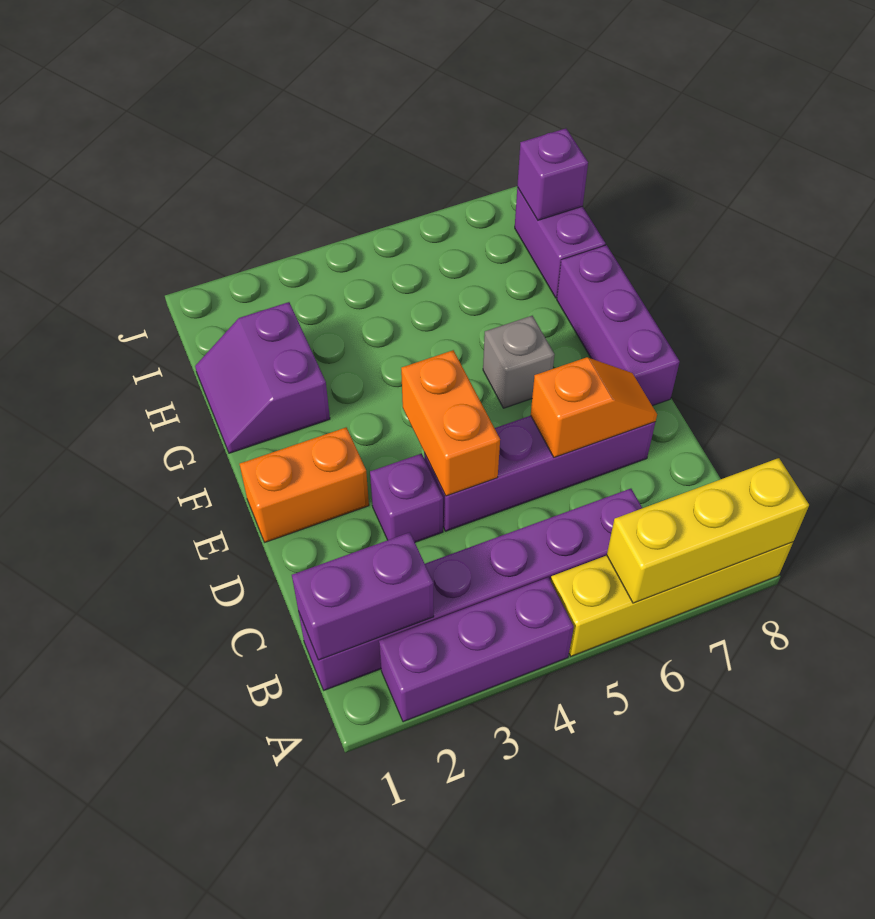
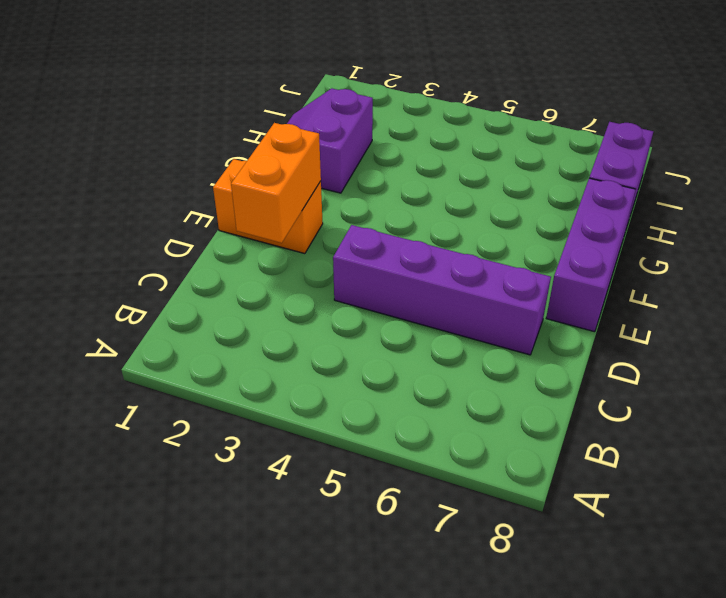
orange brick D2:E2 level 2 -> orange brick D4:E4 level 2
none -> purple brick A2:A4 level 1
none -> yellow brick A5:A8 level 1
none -> purple brick B1:B6 level 1

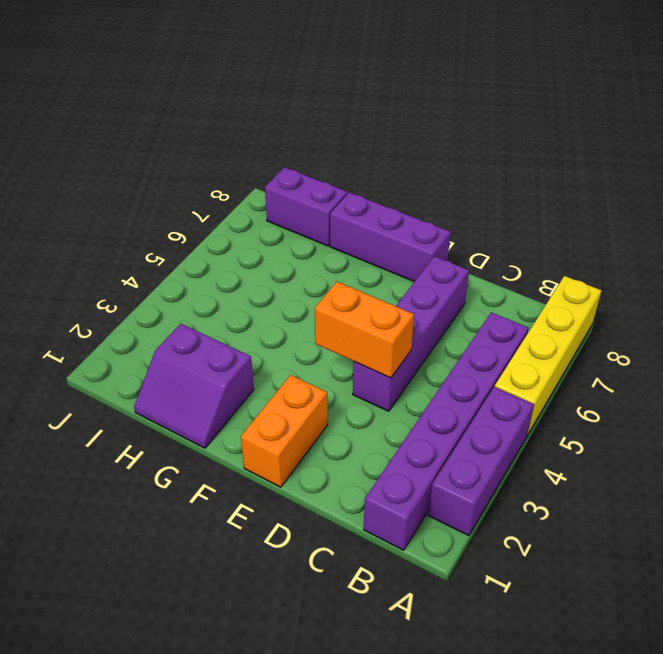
none -> purple brick D3 level 1
none -> grey brick F6 level 1
none -> yellow brick A6:A8 level 2

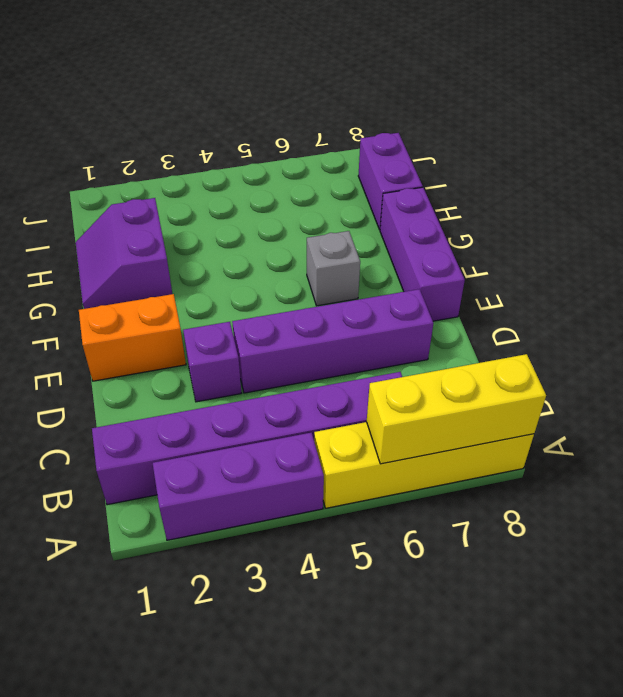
none -> purple brick B1:B2 level 2
none -> orange brick D4:E4 level 2
none -> orange slope D6:D7 level 2 top 6

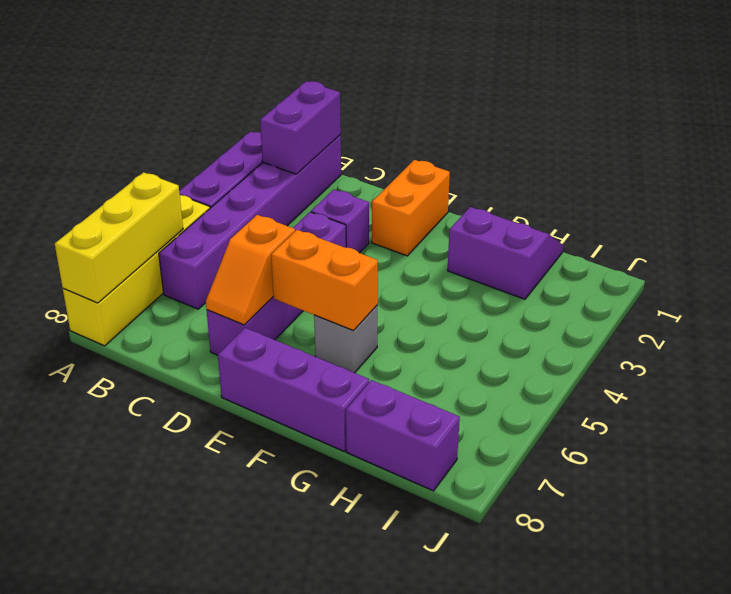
orange brick E6:F6 level 2 -> orange brick D4:E4 level 2
none -> purple brick I8 level 2

